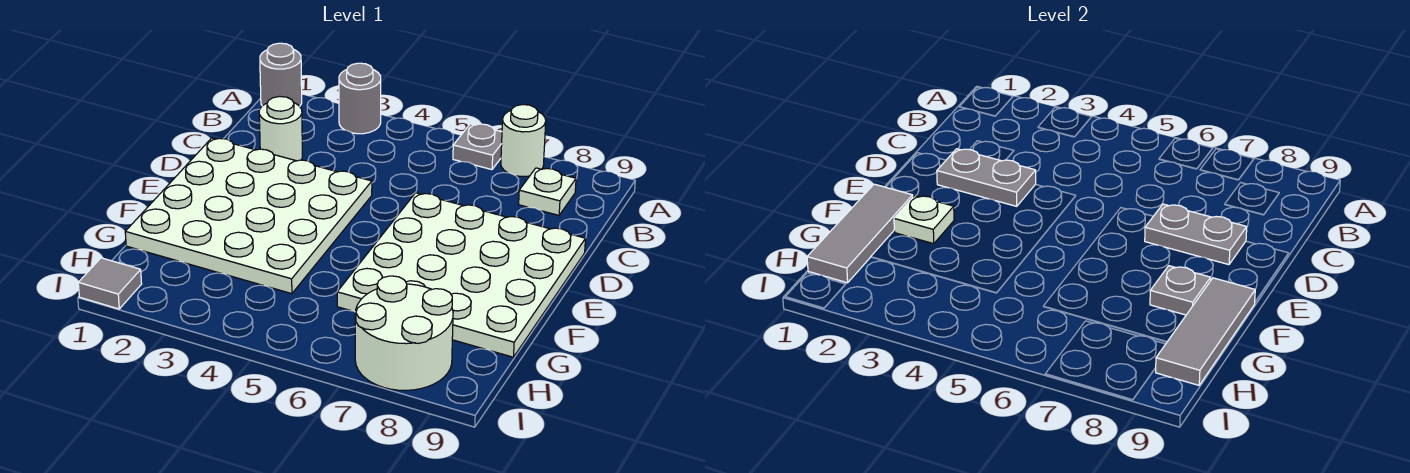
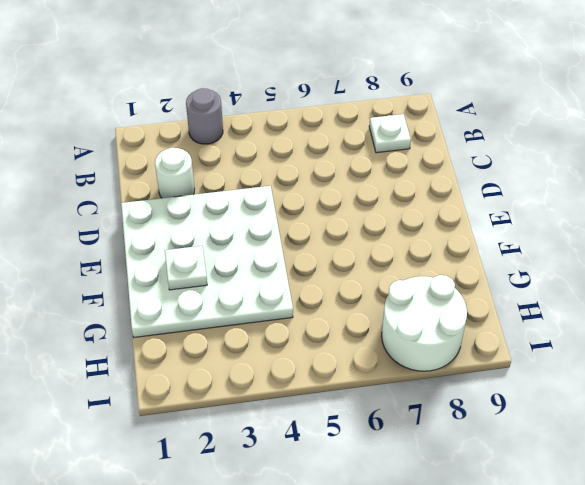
none -> grey round brick A1 level 1
none -> grey plate A6 level 1
none -> white round brick A7 level 1

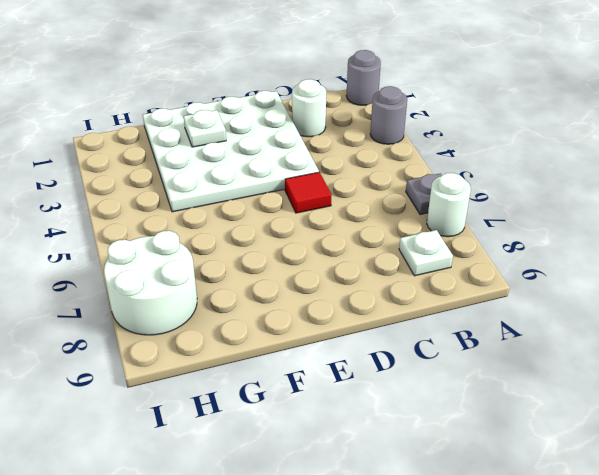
red tile D5 level 1 -> none
none -> white plate D6:G9 level 1
none -> grey tile I1 level 1
none -> grey plate D2:D3 level 2

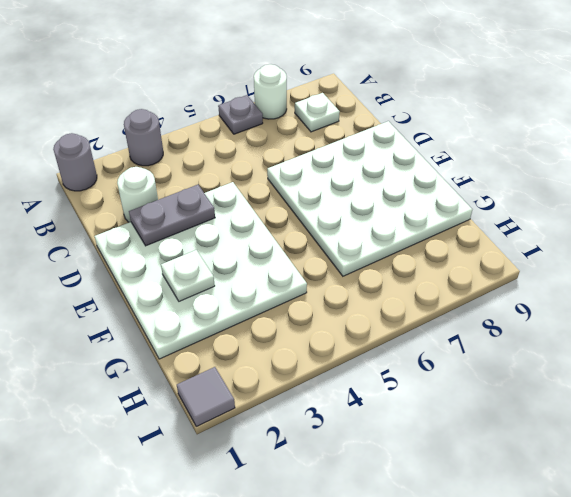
none -> white round brick H7:I8 level 1
none -> grey plate D7:D8 level 2
none -> grey tile F1:H1 level 2

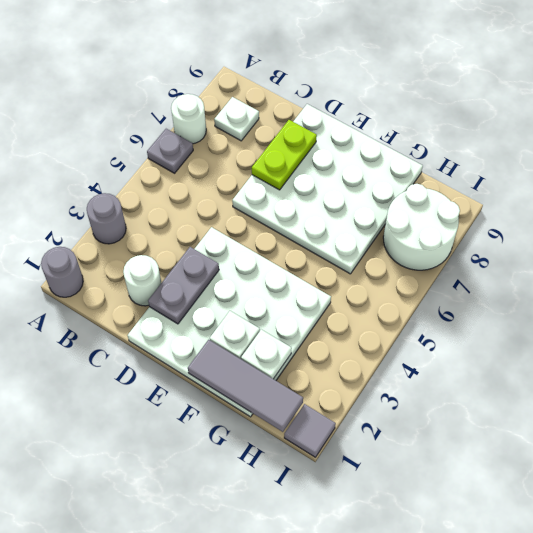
lime plate D7:D8 level 2 -> grey plate D7:D8 level 2
white plate G2 level 2 -> none
none -> grey plate F8 level 2
none -> grey tile F9:H9 level 2

